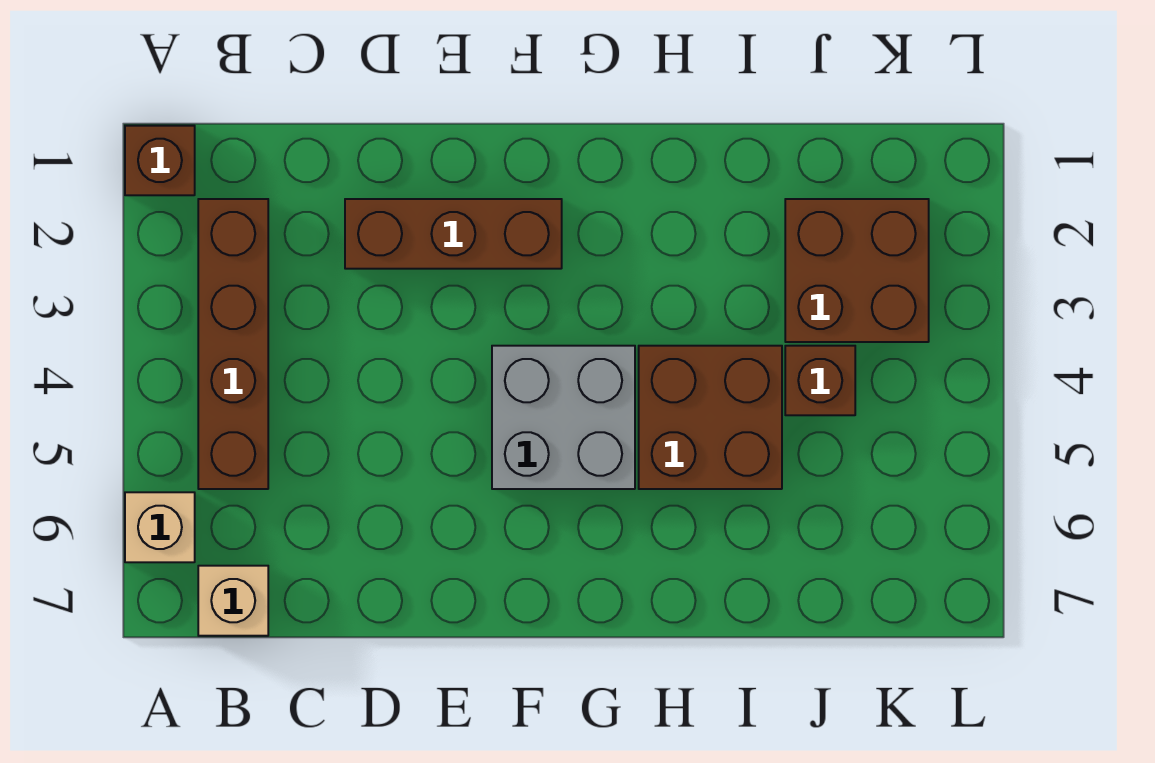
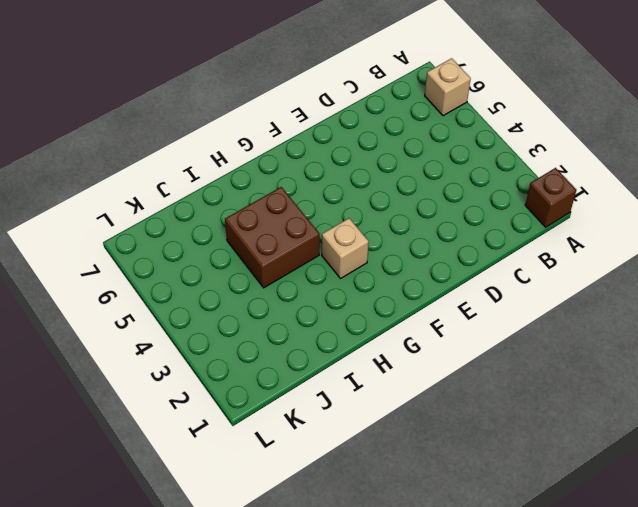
tan brick G3 level 1 -> tan brick B7 level 1
none -> brown brick B2:B5 level 1
none -> brown brick D2:F2 level 1

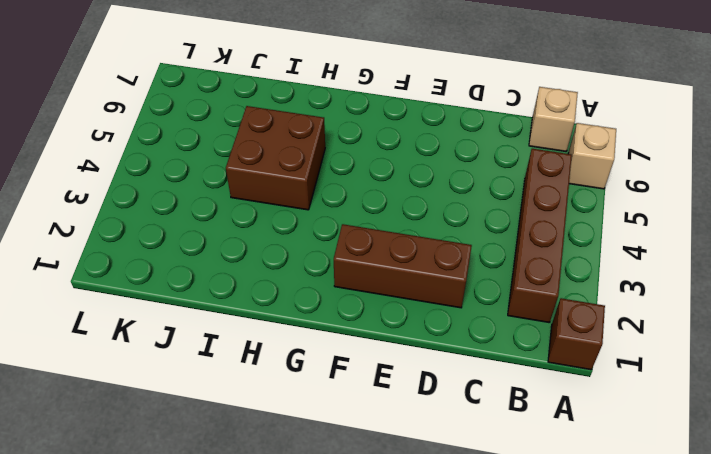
none -> grey brick F4:G5 level 1
none -> brown brick J2:K3 level 1

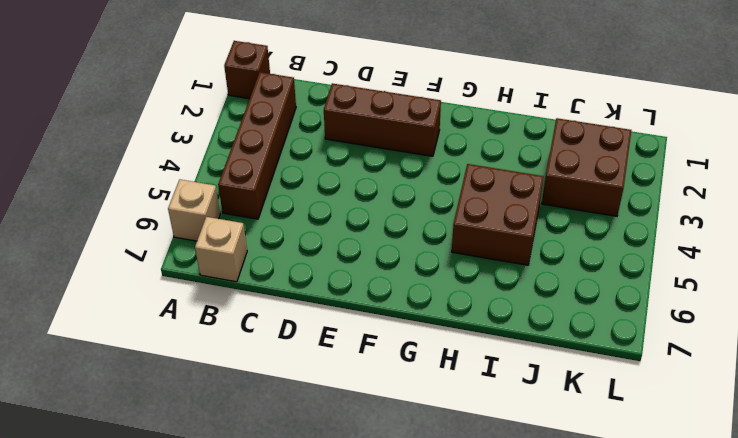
none -> grey brick F4:G5 level 1
none -> brown brick J4 level 1

